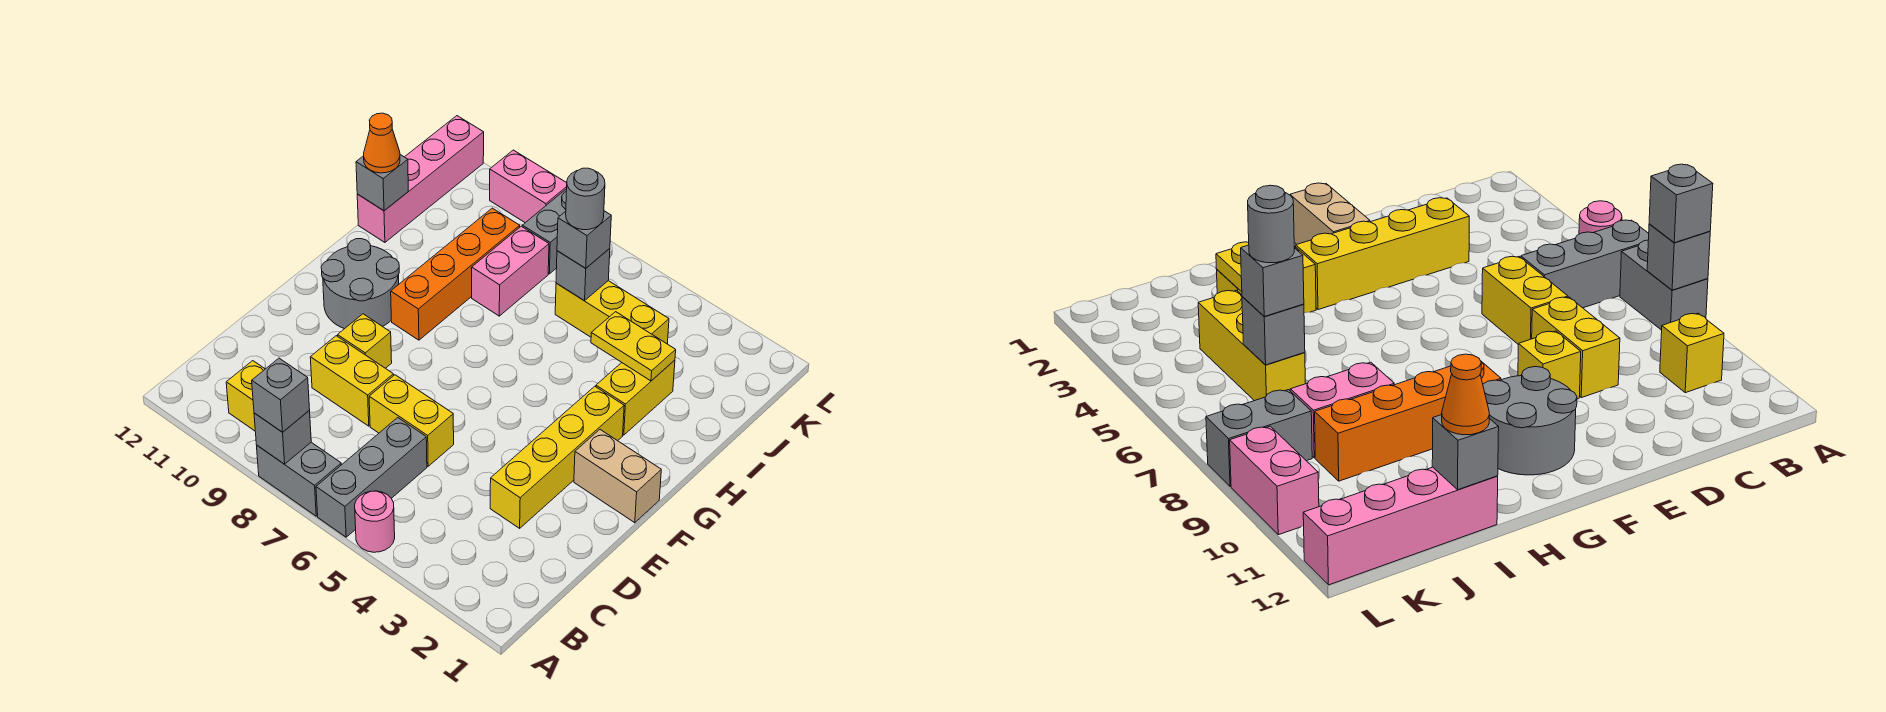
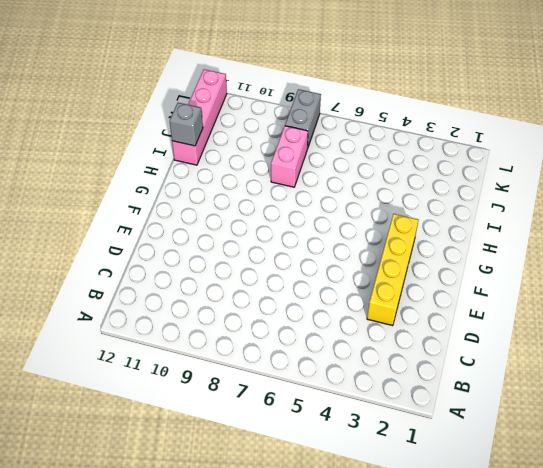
none -> pink round brick A5 level 1
none -> grey brick A6:C6 level 1
none -> grey brick A7:A8 level 1

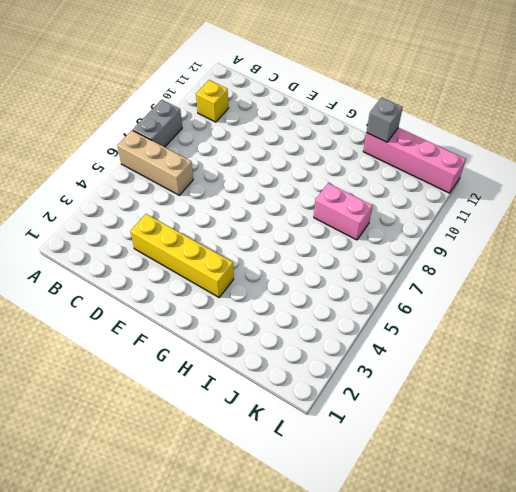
tan brick A6:C6 level 1 -> grey brick A6:C6 level 1
none -> pink round brick A5 level 1
none -> yellow brick D6:D7 level 1
none -> yellow brick D8:D9 level 1

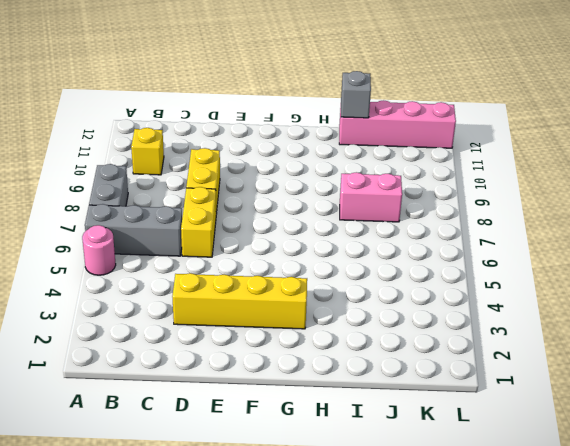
none -> yellow brick E9 level 1
none -> tan brick F1:F2 level 1
none -> grey round brick F10:G11 level 1

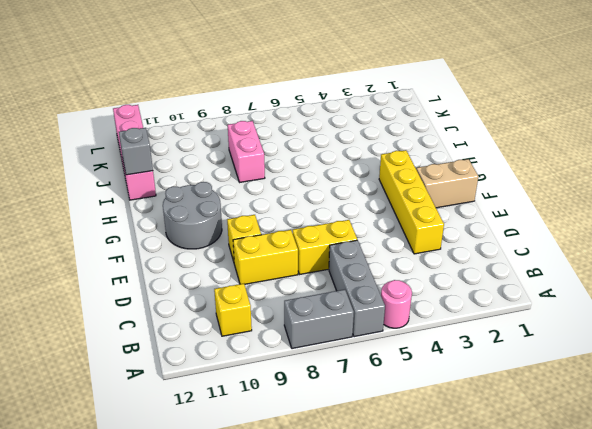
none -> orange brick G9:J9 level 1
none -> yellow brick H3:I3 level 1
none -> yellow brick J4:J6 level 1

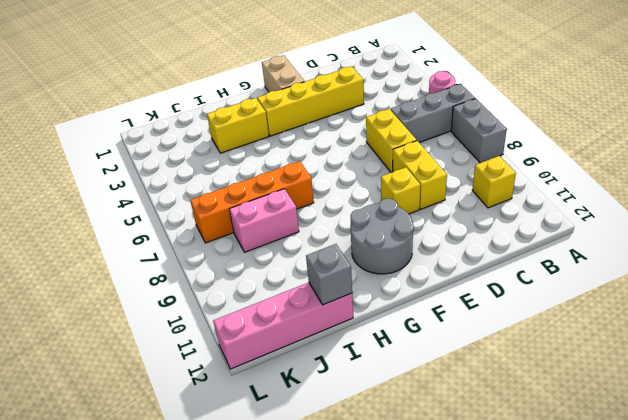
orange brick H7:K7 level 1 -> orange brick G9:J9 level 1
none -> yellow brick J4:J6 level 1
none -> grey brick K8:L8 level 1
none -> pink brick L9:L10 level 1

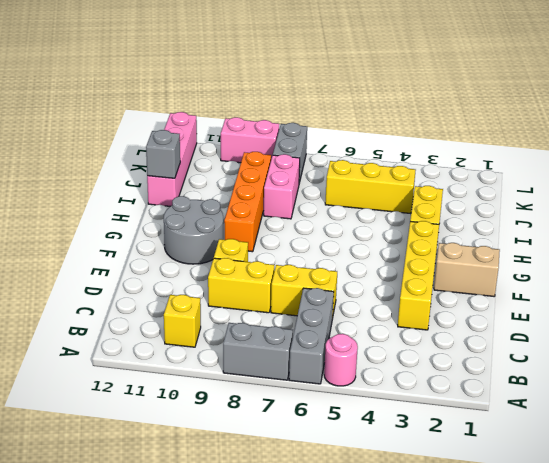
none -> grey brick A8 level 2
none -> yellow plate I3:I4 level 2
none -> grey brick J6 level 2

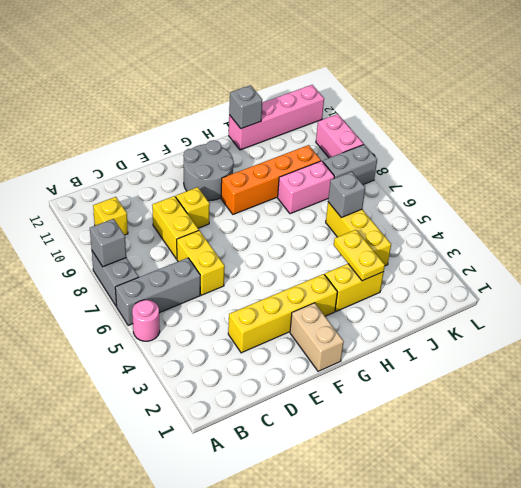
none -> grey brick A8 level 3
none -> orange cone I12 level 3
none -> grey brick J6 level 3

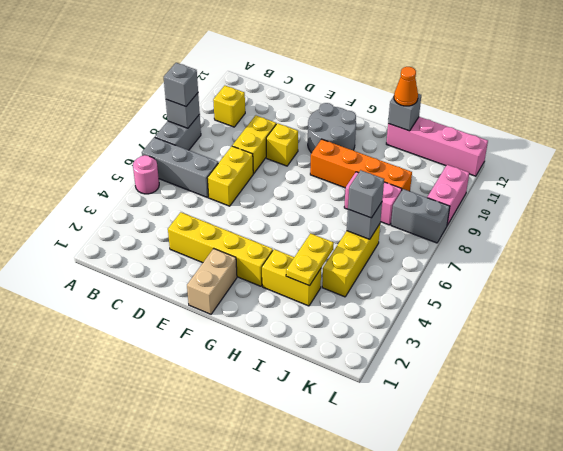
none -> grey round brick J6 level 4

